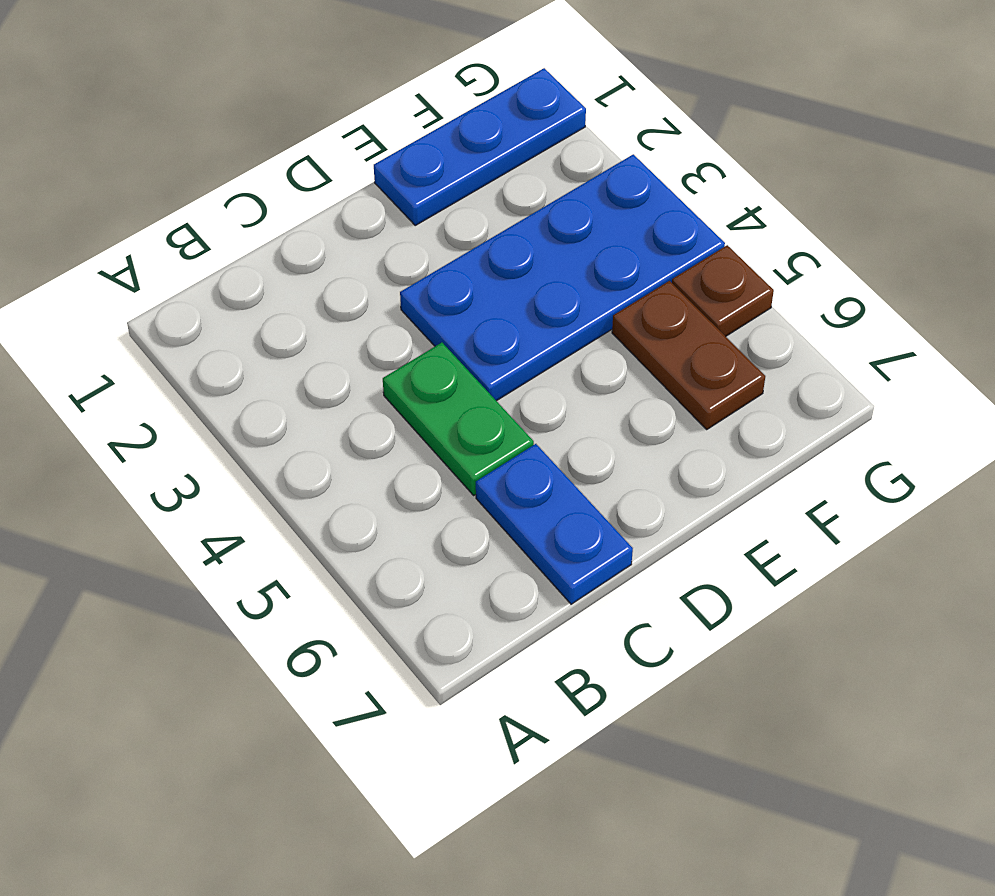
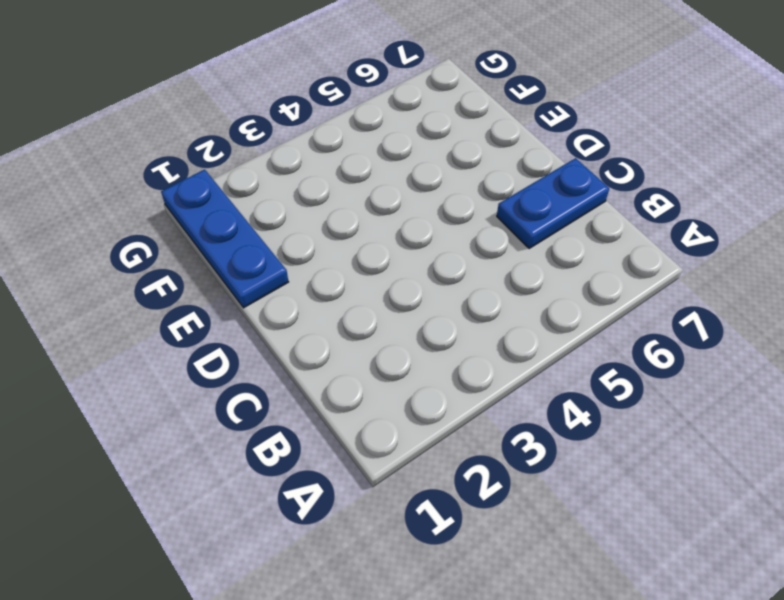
none -> green plate C4:C5 level 1
none -> blue plate D3:G4 level 1

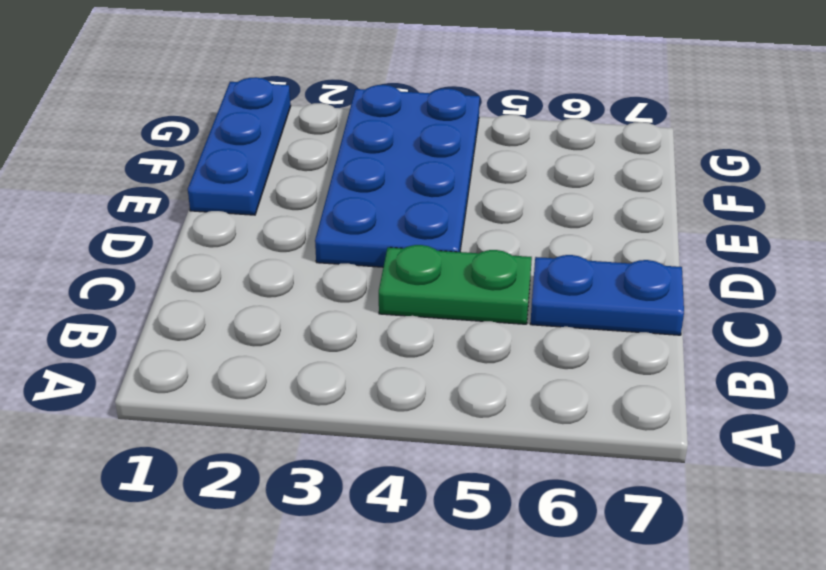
none -> brown plate F5:F6 level 1
none -> brown plate G5 level 1

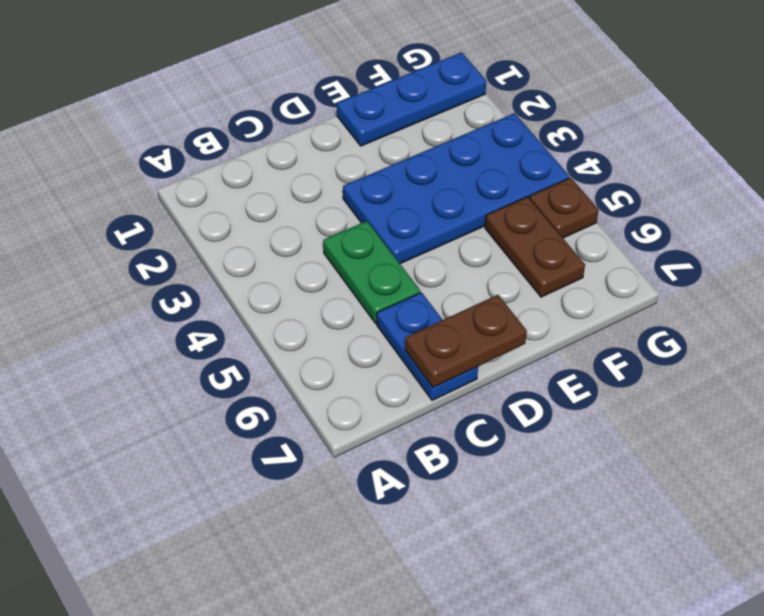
brown plate C7:D7 level 2 -> none

